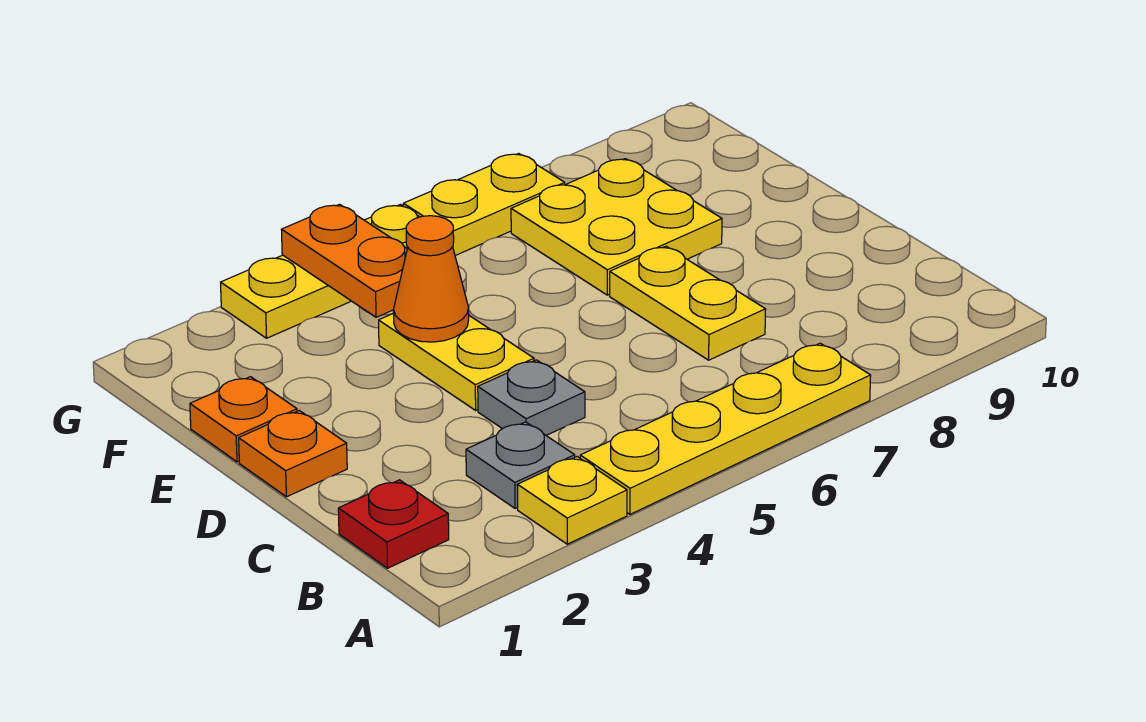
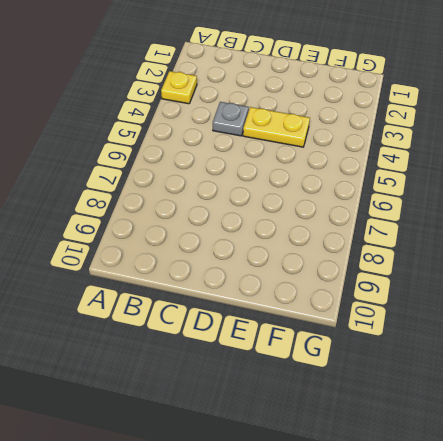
none -> yellow plate A4:A7 level 1
none -> red plate B1 level 1
none -> grey plate B3 level 1

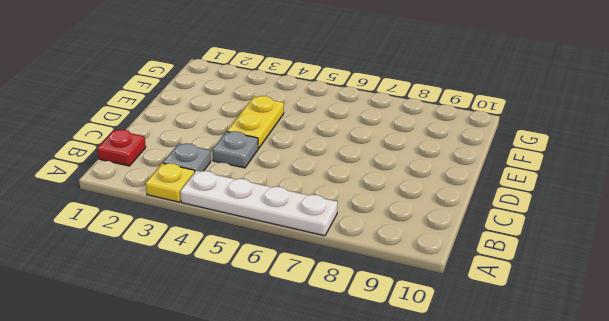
white plate A4:A7 level 1 -> yellow plate A4:A7 level 1
none -> yellow plate C7:D7 level 1
none -> orange plate D1 level 1
none -> orange plate E1 level 1

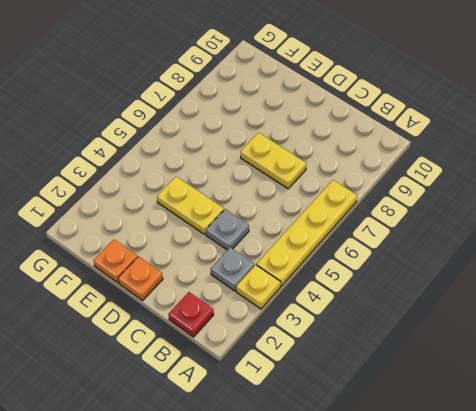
none -> yellow plate E7:F8 level 1
none -> yellow plate G3:G5 level 1
none -> yellow plate G6:G7 level 1

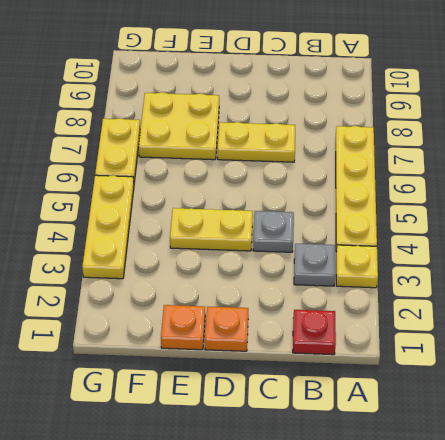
none -> orange cone E4 level 2
none -> orange plate F4:G4 level 2

